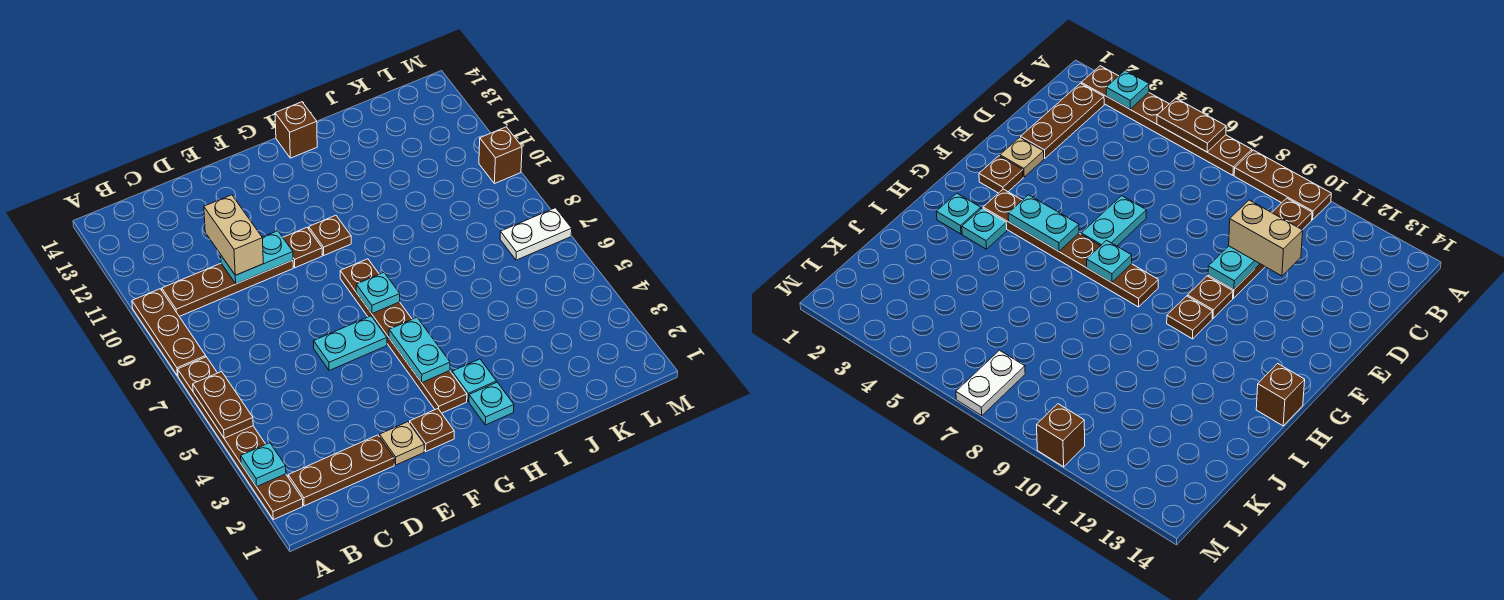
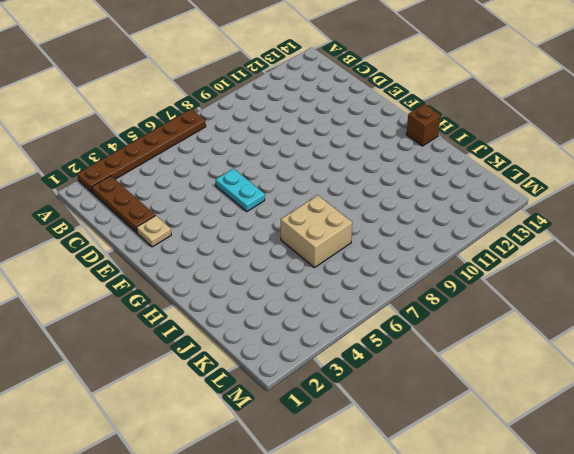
tan brick I6:J7 level 1 -> none
none -> brown plate A8:A10 level 1
none -> brown plate B10:E10 level 1
none -> brown plate F2 level 1

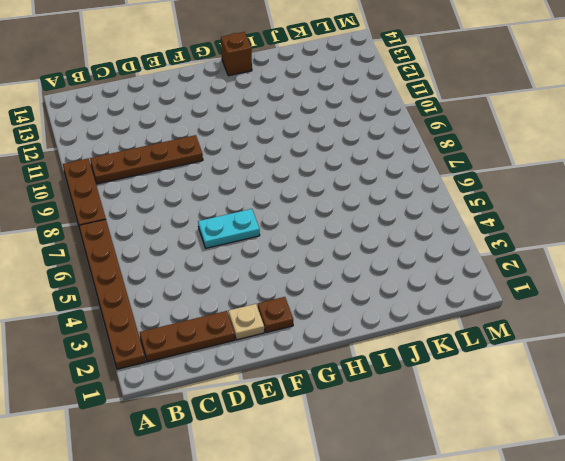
none -> brown plate F10 level 1
none -> brown plate G3:G8 level 1
none -> brown plate G10 level 1

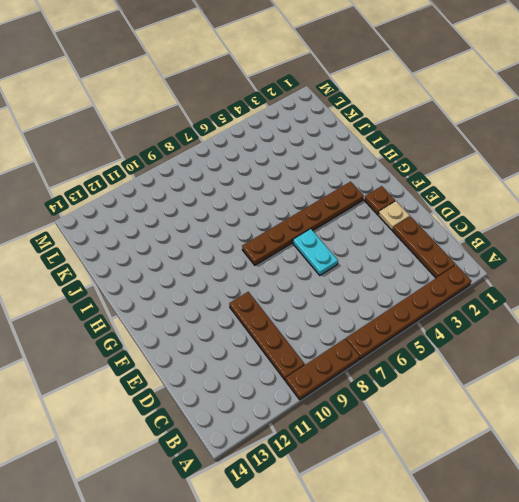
none -> brown plate F10 level 1
none -> brown plate G10 level 1
none -> cyan plate H2 level 1

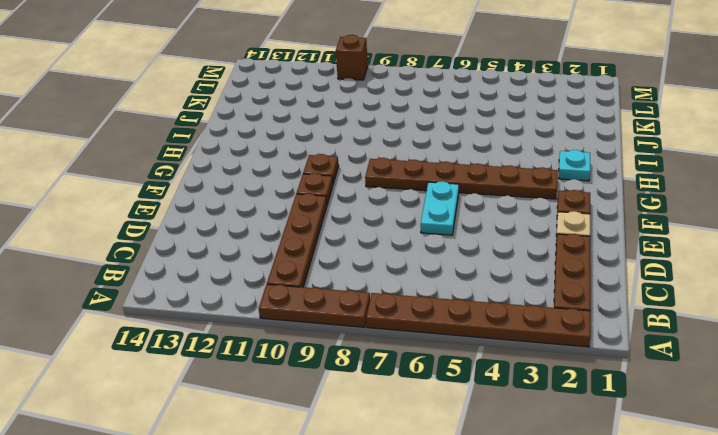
none -> cyan plate H3 level 1
none -> brown brick H14 level 1
none -> white plate L7:M7 level 1

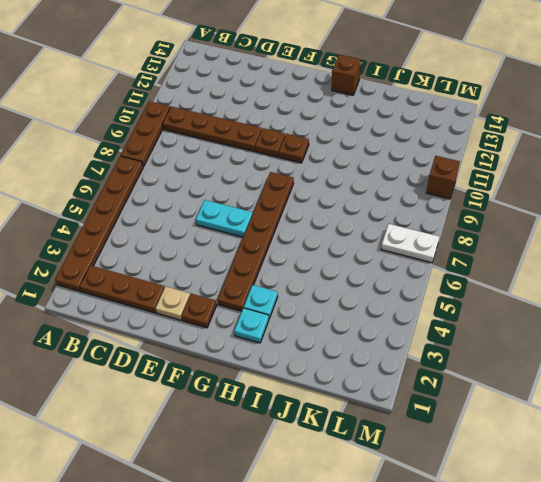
none -> cyan plate A3 level 2
none -> brown plate A5:A6 level 2
none -> cyan plate D10:E10 level 2

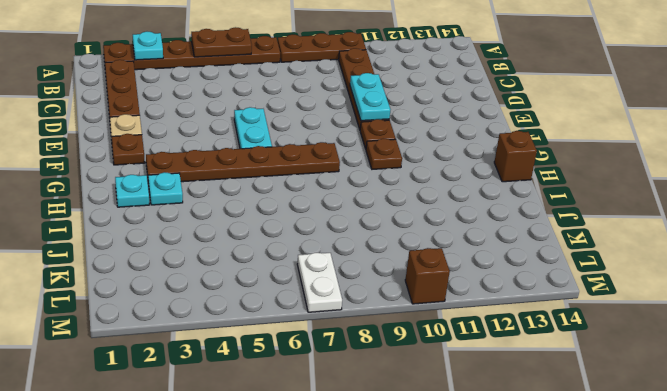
none -> cyan plate G4:G5 level 2
none -> cyan plate G7 level 2
none -> tan brick D10:D11 level 3

